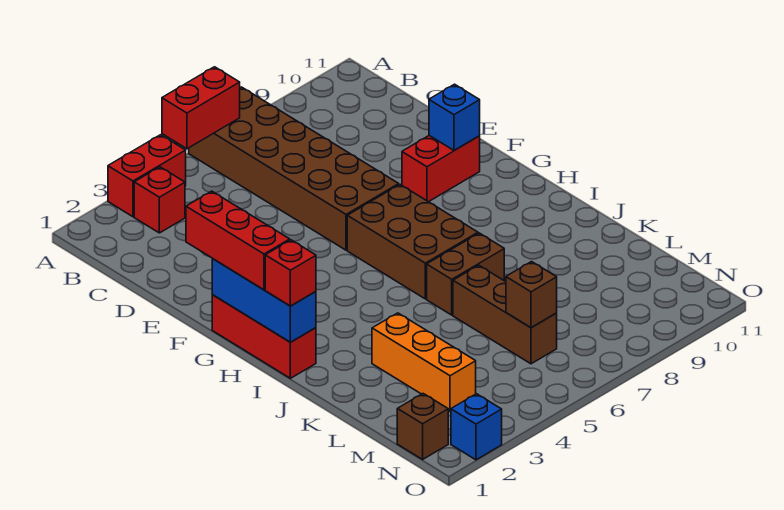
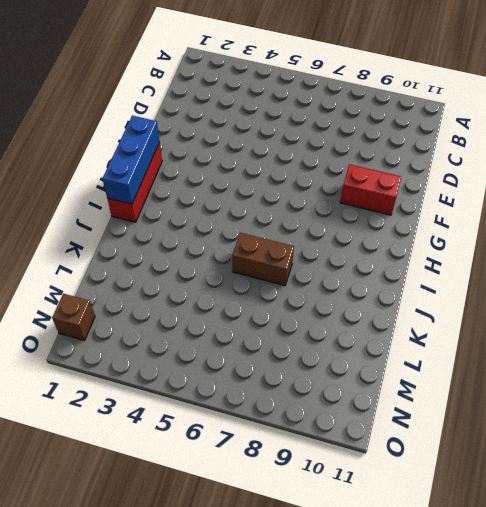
none -> red brick A3:A4 level 1
none -> brown brick A6:F7 level 1
none -> red brick B3 level 1

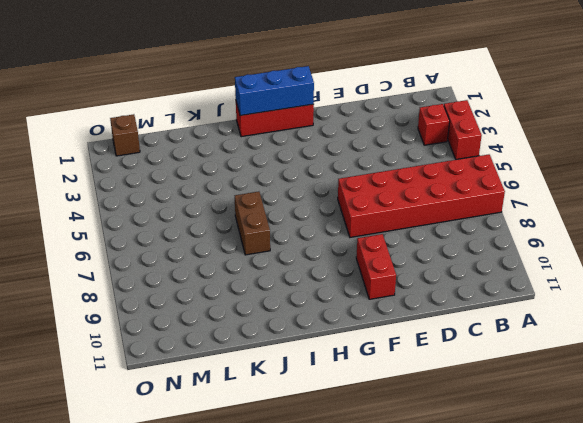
red brick A6:F7 level 1 -> brown brick A6:F7 level 1
none -> brown brick G6:I7 level 1
none -> orange brick K3:M3 level 1
none -> brown brick K6:M6 level 1

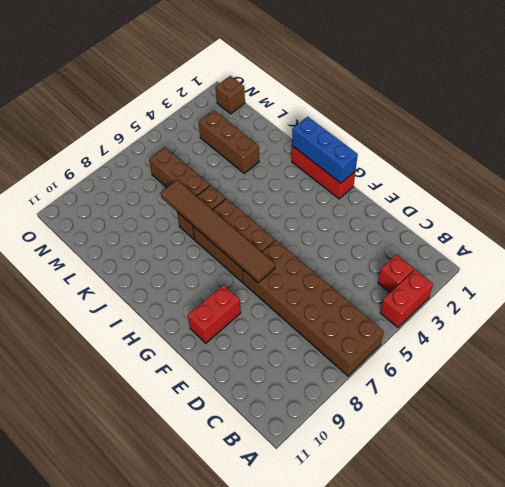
brown tile F7:K7 level 2 -> none
brown brick K3:M3 level 1 -> orange brick K3:M3 level 1
none -> blue brick O2 level 1
none -> red brick A5:A6 level 2
none -> blue brick F10 level 2

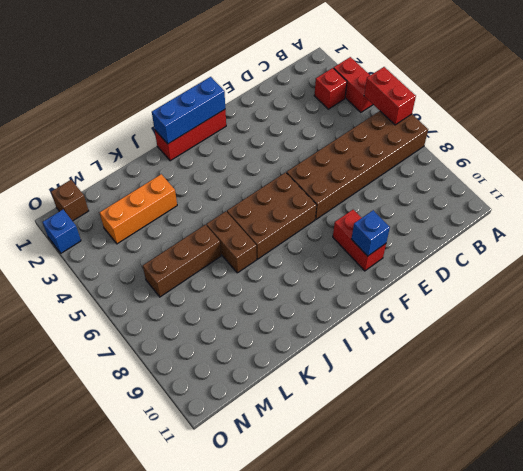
none -> brown brick M6 level 2
none -> red brick F1:H1 level 3
none -> red brick I1 level 3

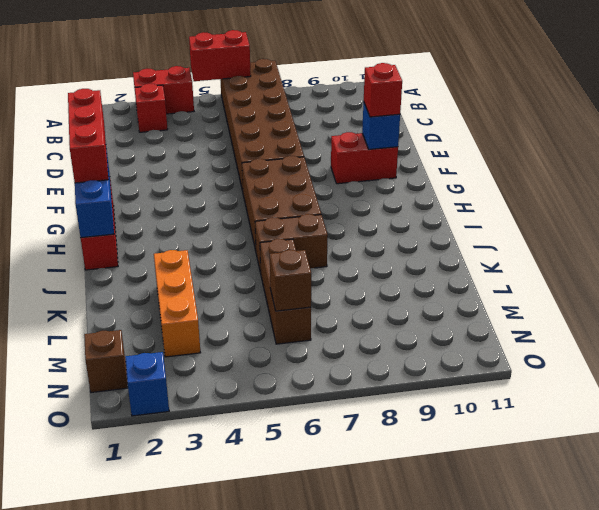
red brick F10 level 3 -> red brick I1 level 3

